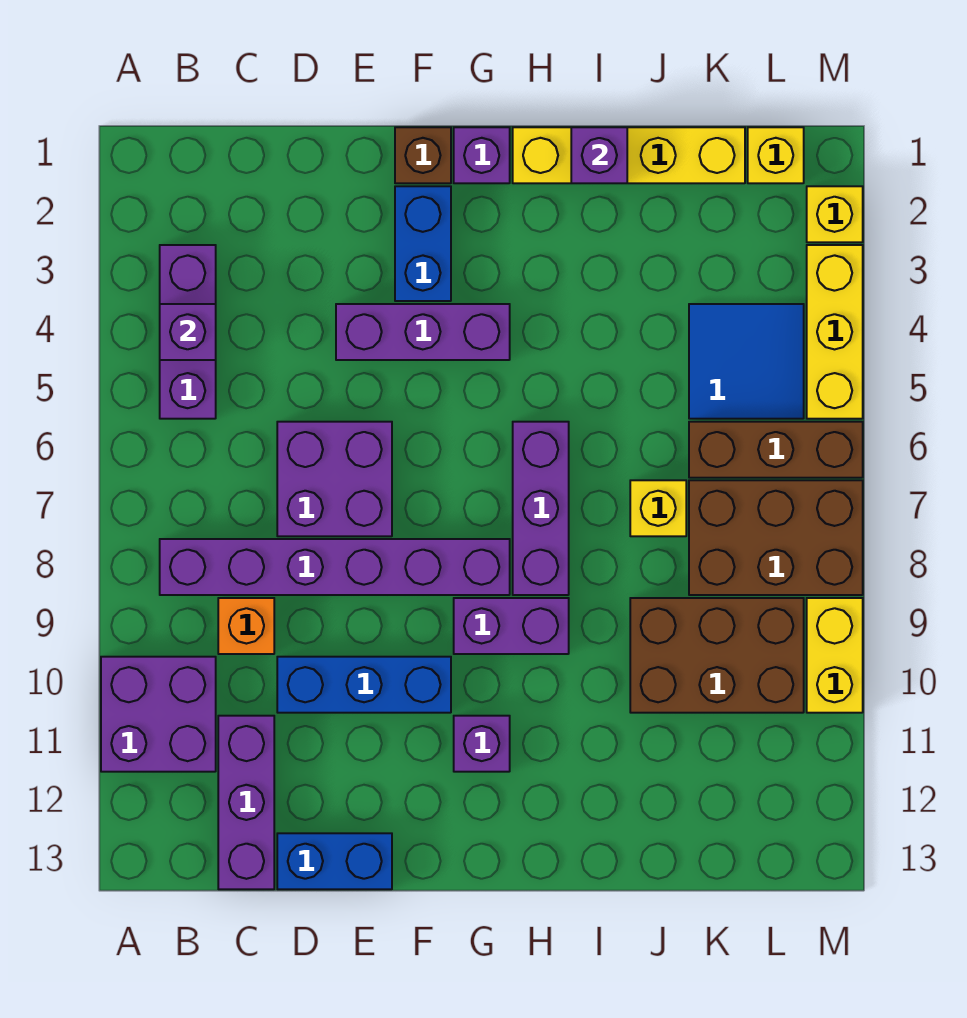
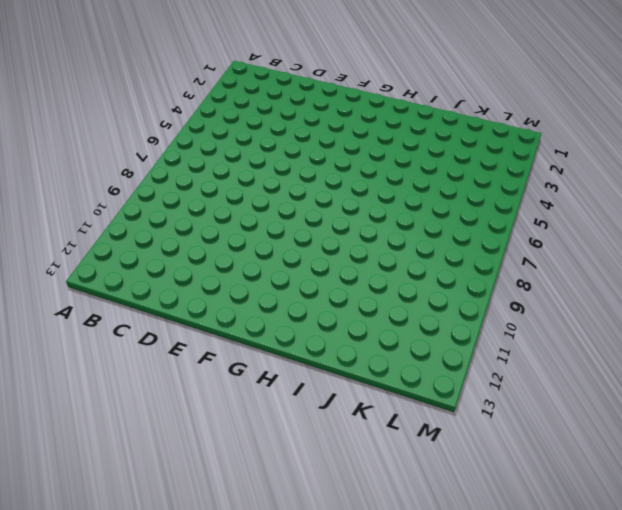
none -> purple brick A10:B11 level 1
none -> purple brick B3:B5 level 1
none -> purple brick B8:G8 level 1

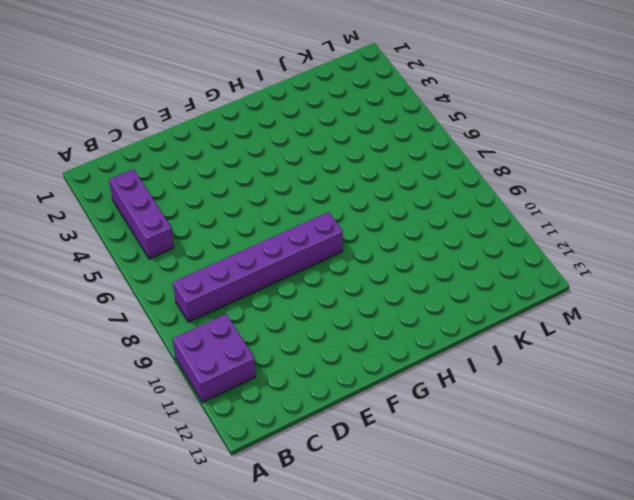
none -> orange brick C9 level 1
none -> purple brick C11:C13 level 1
none -> purple brick D6:E7 level 1

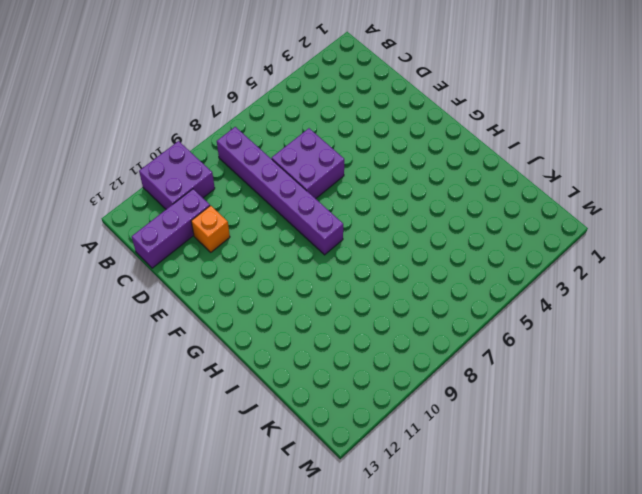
orange brick D11 level 1 -> orange brick C9 level 1
none -> purple brick B3:B5 level 1
none -> blue brick D10:F10 level 1
none -> blue brick D13:E13 level 1

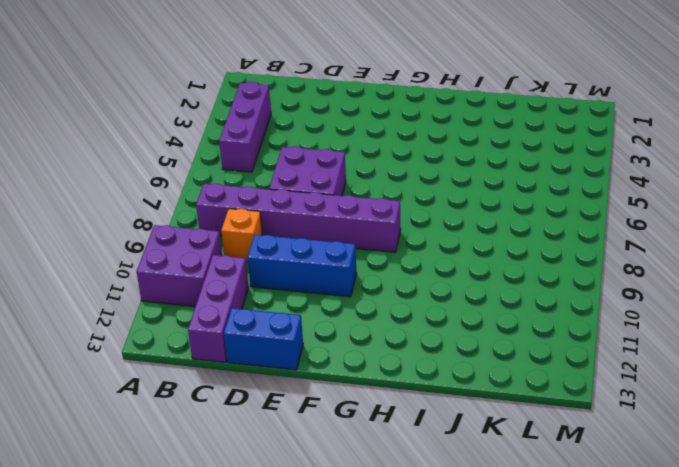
none -> purple brick E4:G4 level 1
none -> brown brick F1 level 1
none -> blue brick F2:F3 level 1

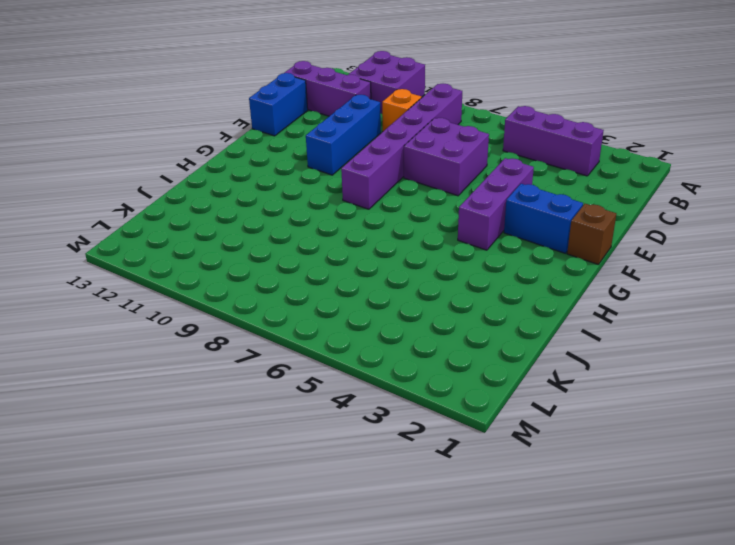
none -> purple brick G1 level 1
none -> purple brick G9:H9 level 1
none -> purple brick G11 level 1

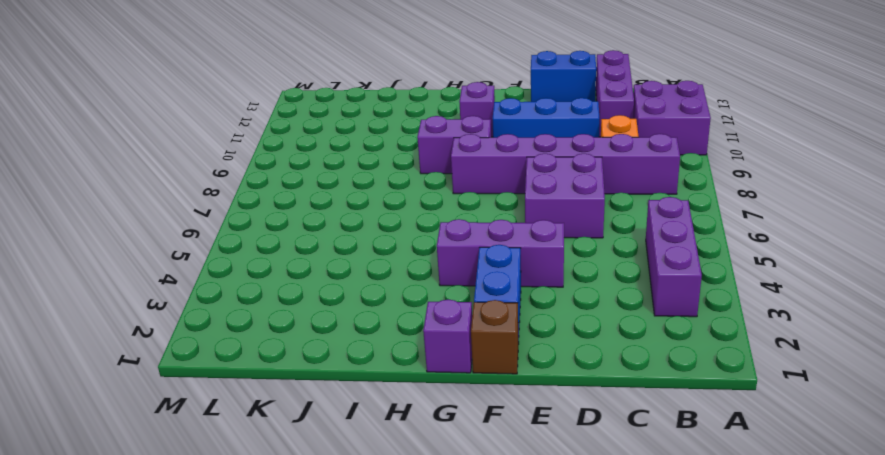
none -> yellow brick H1:K1 level 1
none -> purple brick H6:H8 level 1
none -> yellow brick J7 level 1

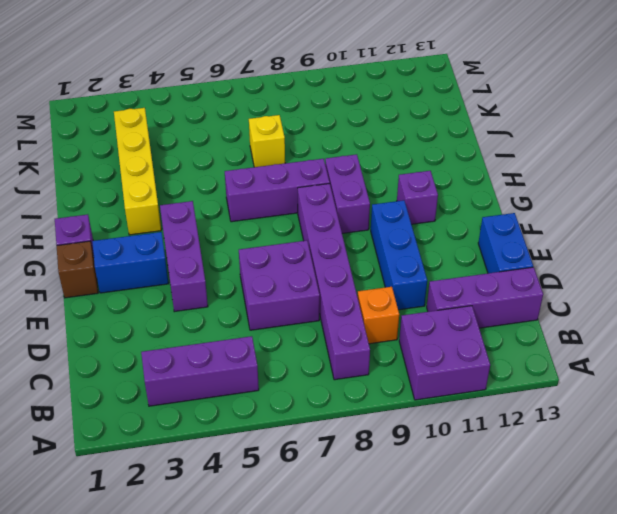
yellow brick H3:K3 level 1 -> yellow brick H1:K1 level 1
none -> brown brick J9:L10 level 1
none -> blue tile K4:L5 level 1
none -> brown brick K6:M6 level 1

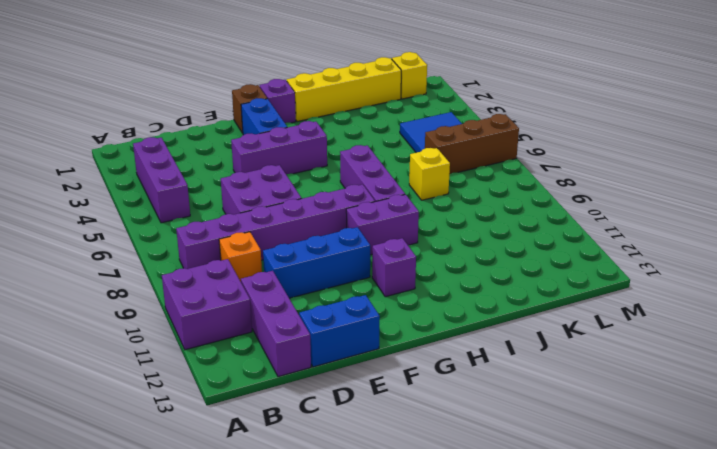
none -> brown brick J9:L10 level 1
none -> brown brick K7:M8 level 1
none -> yellow brick M2 level 1

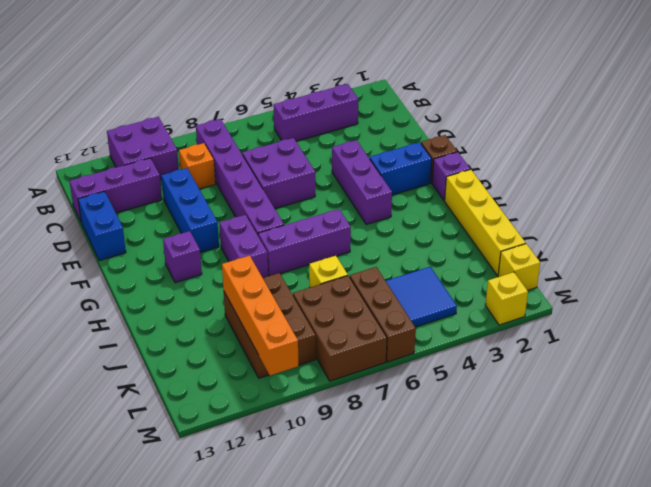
orange brick J10:M10 level 2 -> none
none -> yellow brick M3:M5 level 1
none -> yellow brick M9:M10 level 1
none -> purple brick B4 level 2

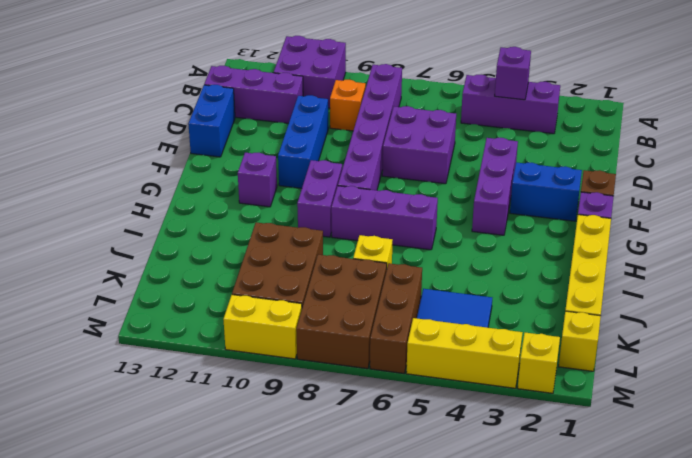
none -> purple brick I1 level 2

